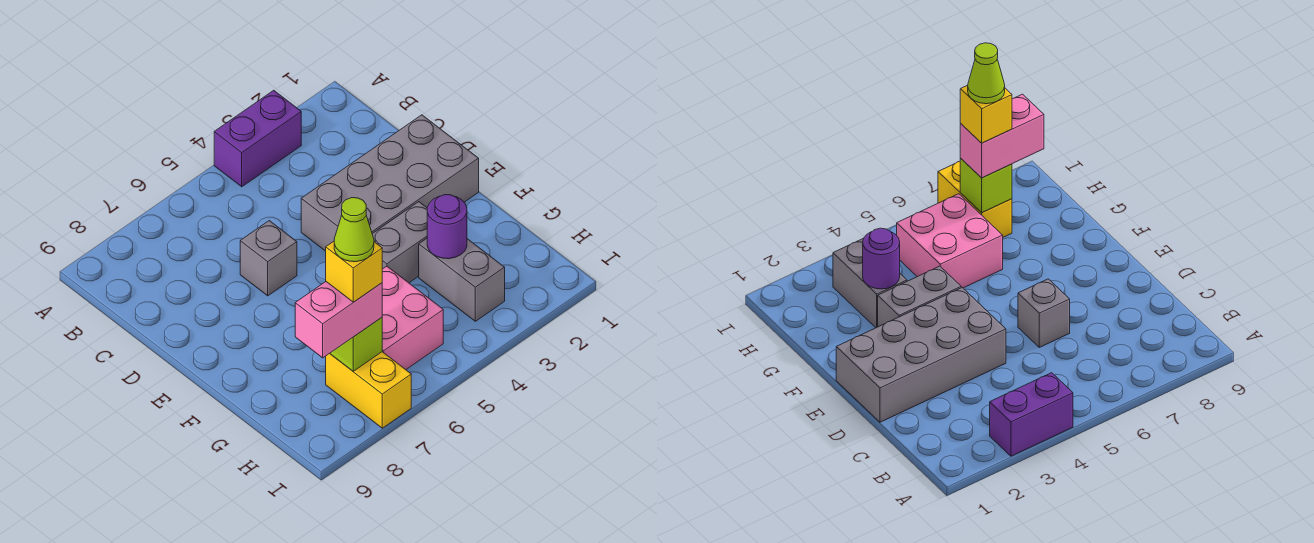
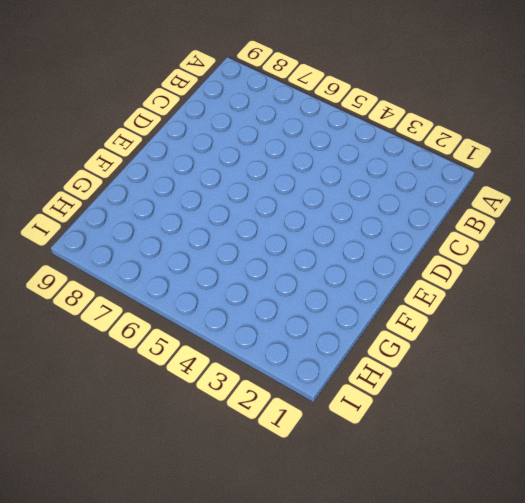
none -> purple brick A3:A4 level 1
none -> grey brick D1:E4 level 1
none -> grey brick D6 level 1

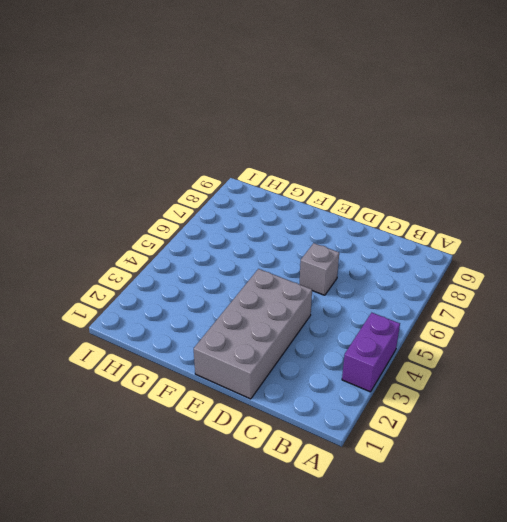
none -> grey brick F3:F4 level 1
none -> grey brick G3:H3 level 1
none -> pink brick G5:H6 level 1

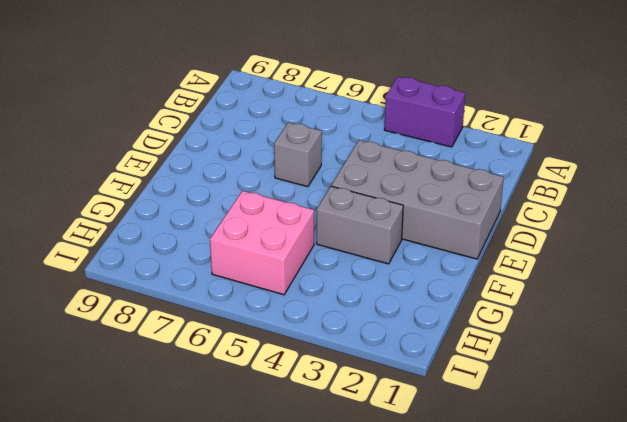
none -> grey brick G3:H3 level 1
none -> yellow brick H7:I7 level 1
none -> purple round brick G3 level 2

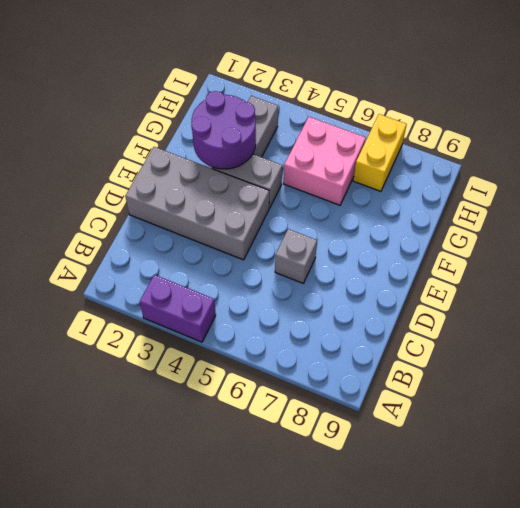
purple round brick F2:G3 level 2 -> purple round brick G3 level 2
none -> lime brick H7 level 2
none -> pink brick H7:H8 level 3
none -> yellow brick H7 level 4

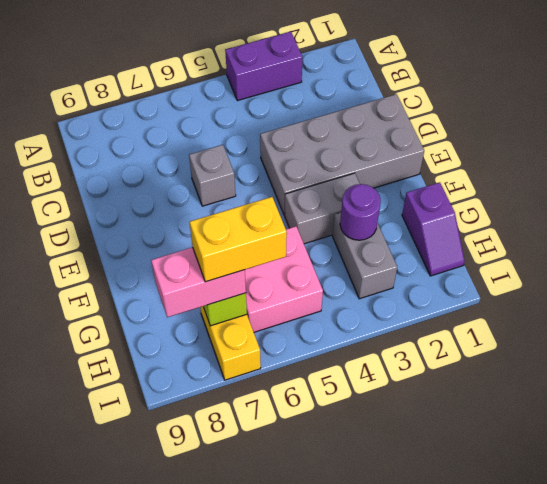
purple slope G1:H1 level 1 top G -> none
yellow brick H6:H7 level 4 -> yellow brick H7 level 4
none -> lime cone H7 level 5

